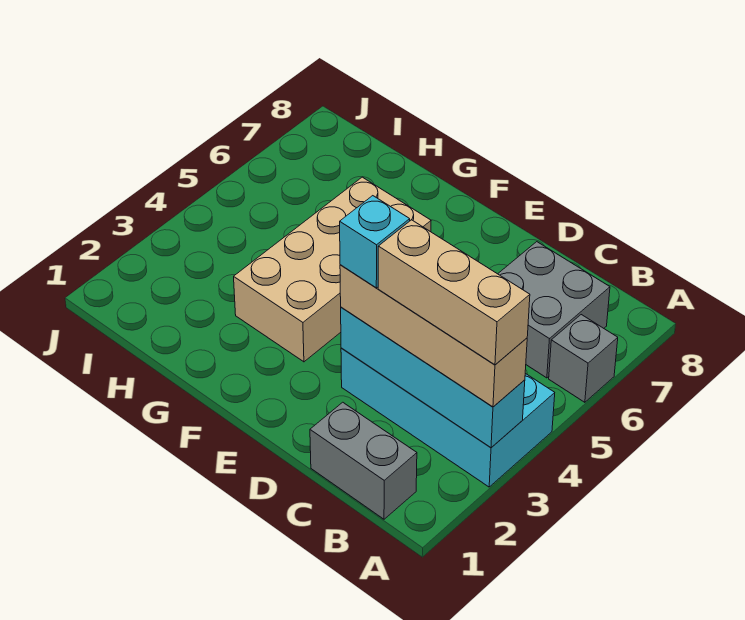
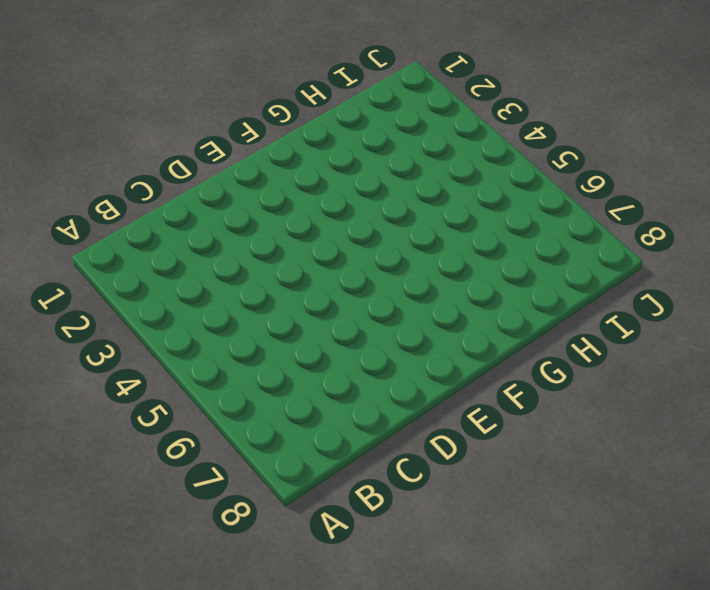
none -> cyan brick A3:D4 level 1
none -> grey brick A6 level 1

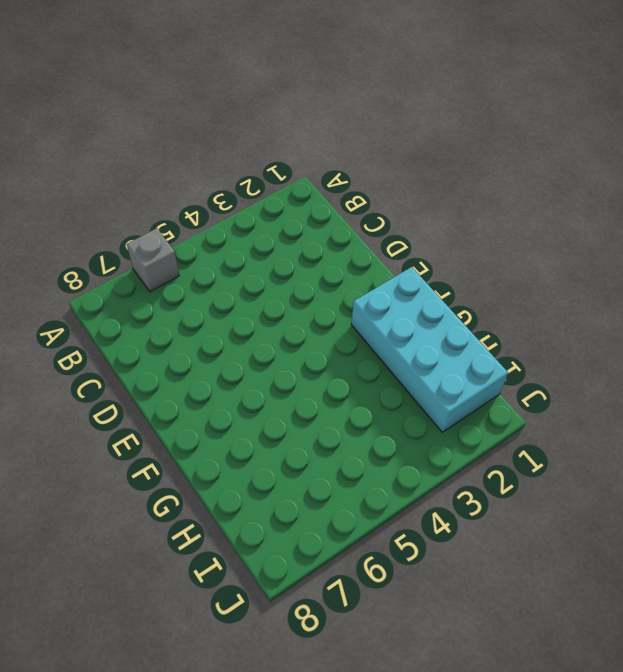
cyan brick F1:I2 level 1 -> cyan brick A3:D4 level 1
none -> grey brick B1:C1 level 1
none -> grey brick B6:C7 level 1

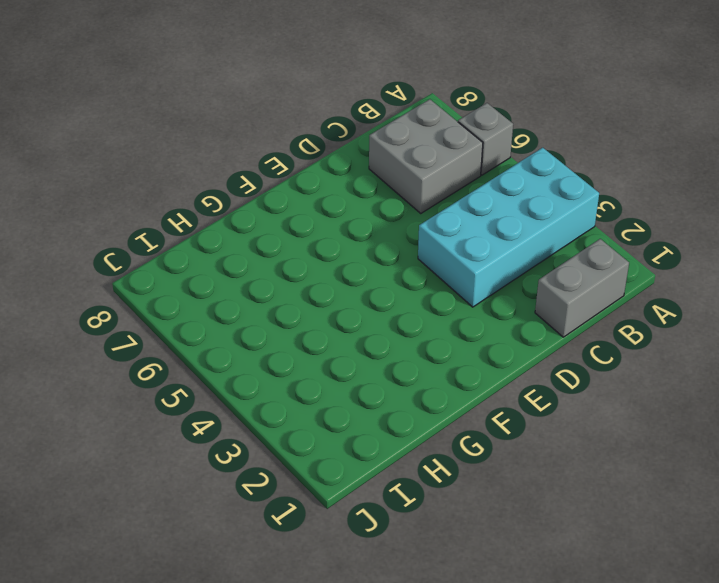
none -> tan brick F3:G6 level 1
none -> cyan brick A3:D3 level 2

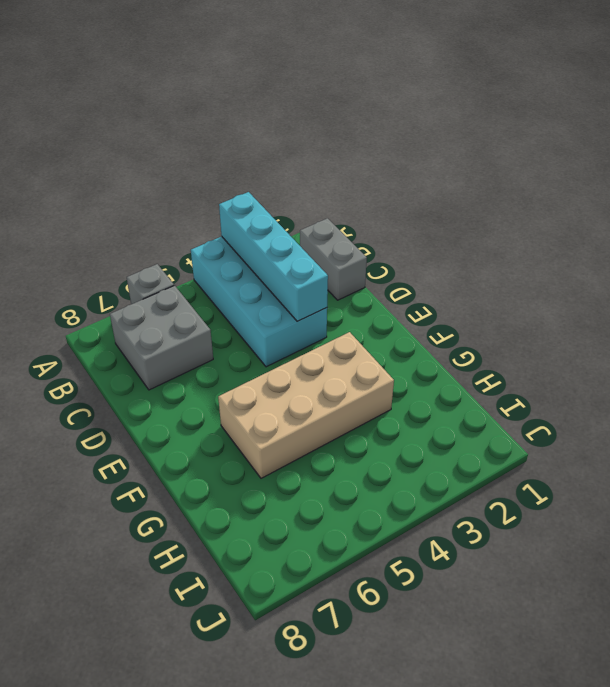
none -> tan brick A3:D3 level 3
none -> tan brick A3:C3 level 4

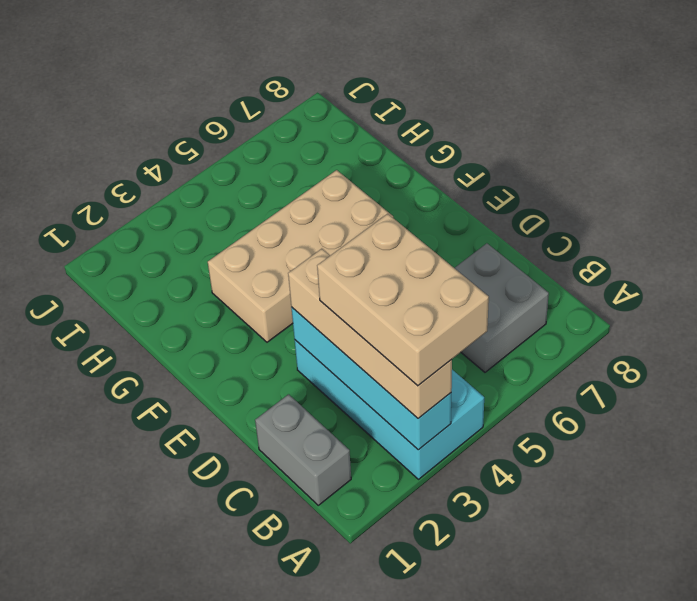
tan brick A3:C4 level 4 -> tan brick A3:C3 level 4
none -> grey brick A6 level 1
none -> cyan brick D3 level 4

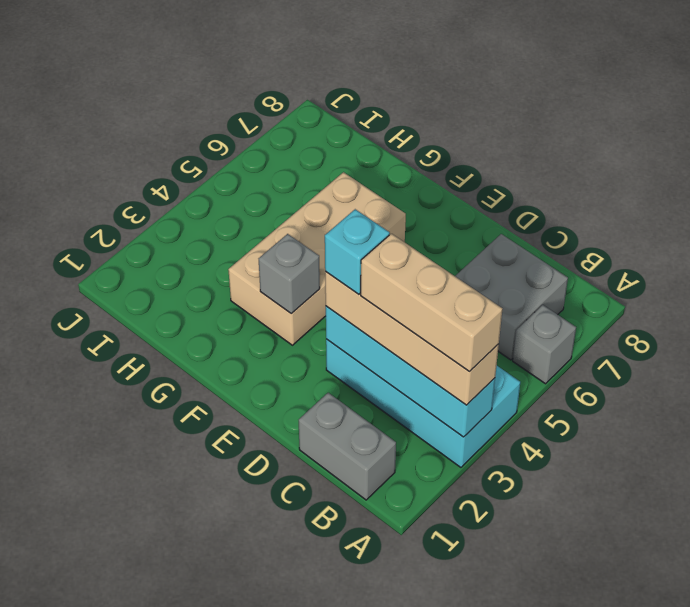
grey brick F3 level 2 -> none

